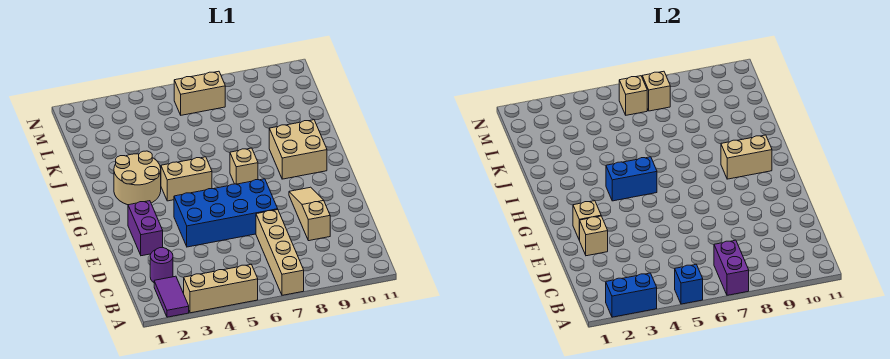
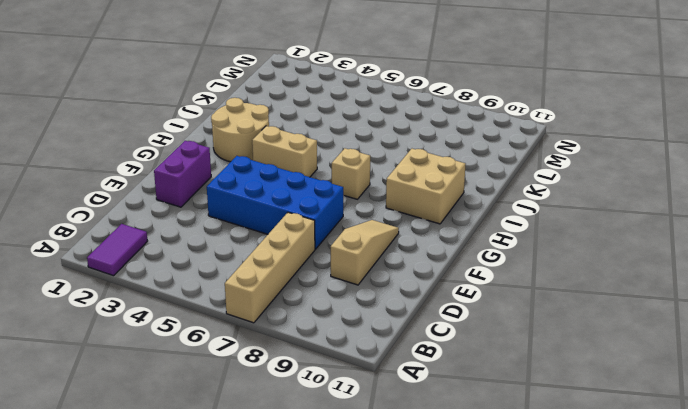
none -> tan brick A3:A5 level 1
none -> purple round brick C2 level 1
none -> tan brick M6:M7 level 1

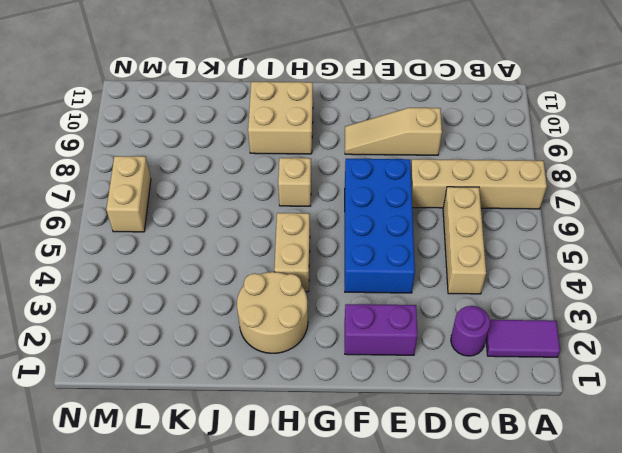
tan brick C4:C6 level 1 -> tan brick A3:A5 level 1
none -> blue brick A2:A3 level 2
none -> blue brick A5 level 2
none -> purple brick A7:B7 level 2

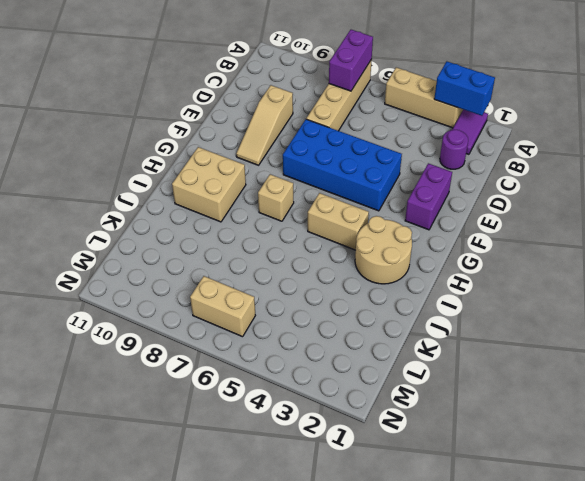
none -> blue brick A5 level 2
none -> tan brick E2 level 2
none -> tan brick F2 level 2

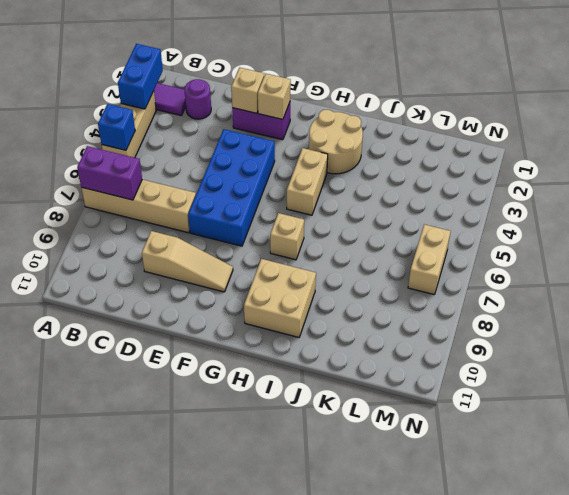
none -> blue brick H4:H5 level 2
none -> tan brick H9:H10 level 2
none -> tan brick M6 level 2

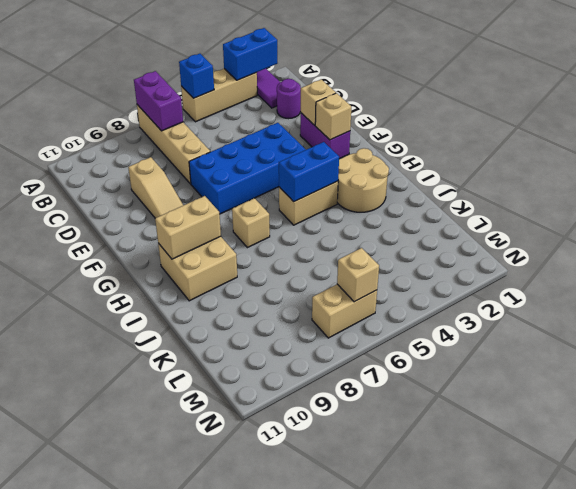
none -> tan brick M7 level 2

